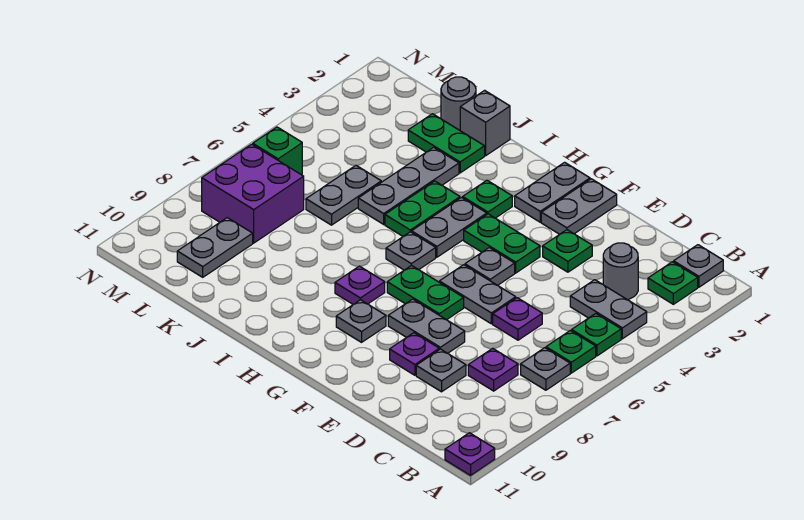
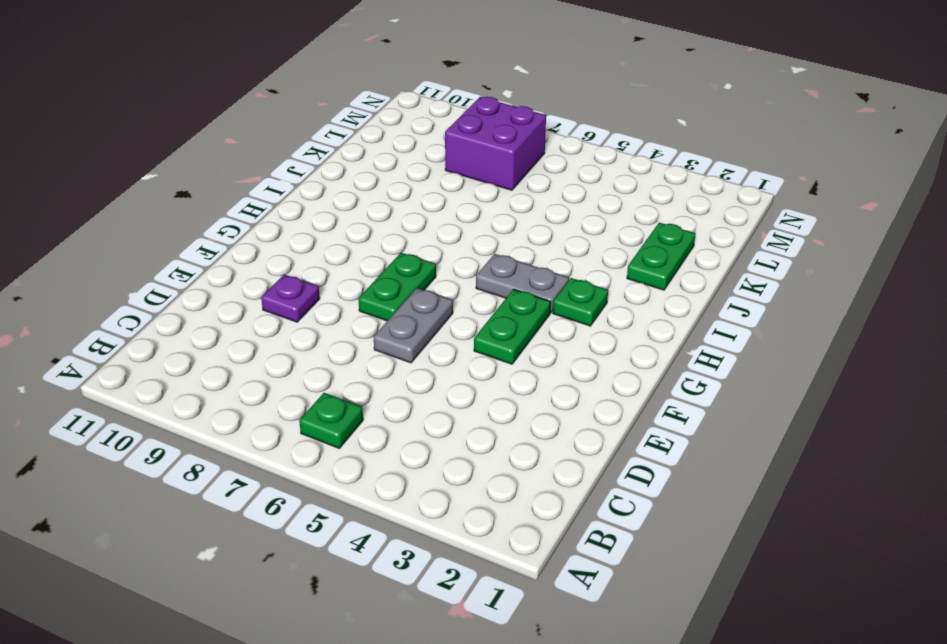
none -> purple plate A11 level 1
none -> grey plate B1 level 1
none -> green plate B2 level 1
none -> grey plate B4:C4 level 1

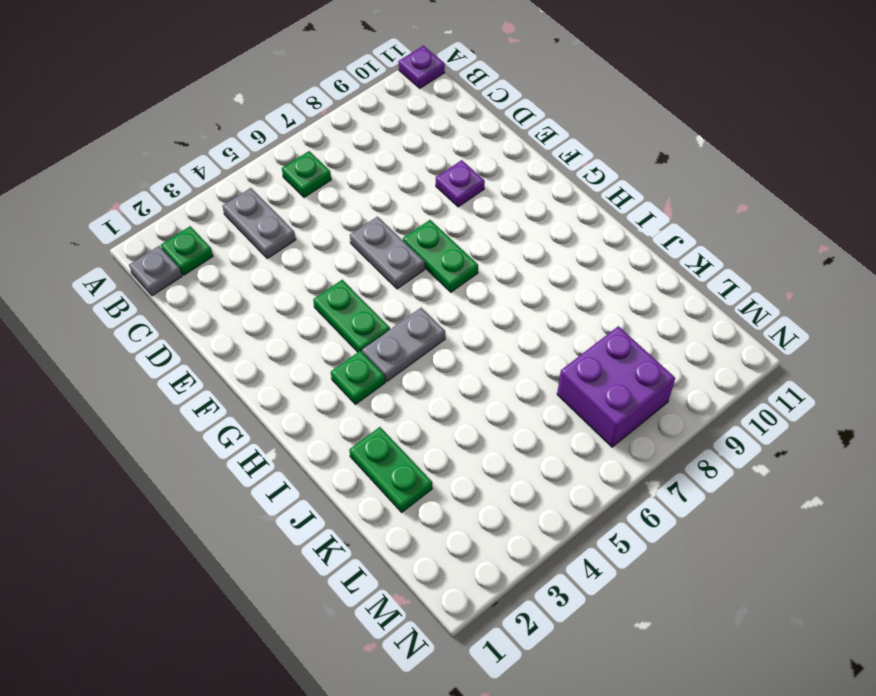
none -> green plate B5 level 1
none -> grey plate B7 level 1
none -> grey round brick C3 level 1
none -> purple plate C8 level 1

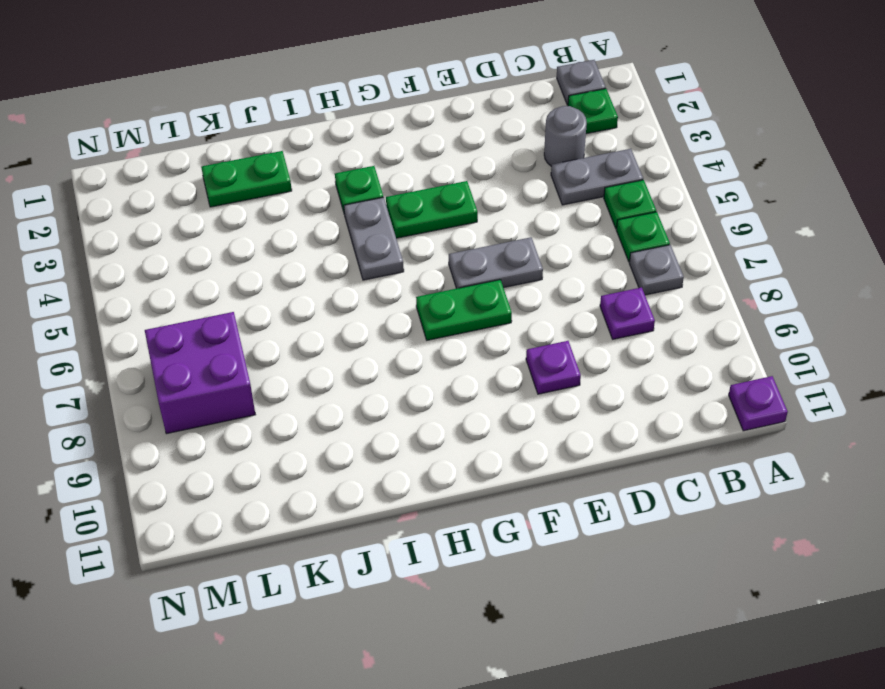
none -> purple plate D6 level 1
none -> grey plate D9 level 1
none -> green plate E3 level 1
none -> grey plate E8:F8 level 1

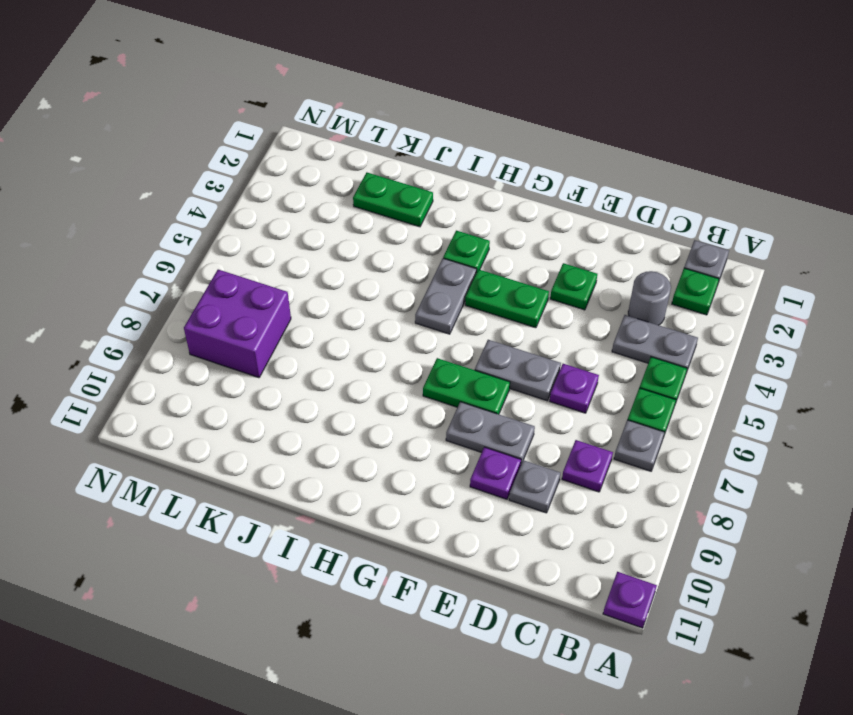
none -> grey plate F1:F2 level 1
none -> grey plate F5 level 1
none -> grey plate G1:G2 level 1
none -> grey plate G9 level 1

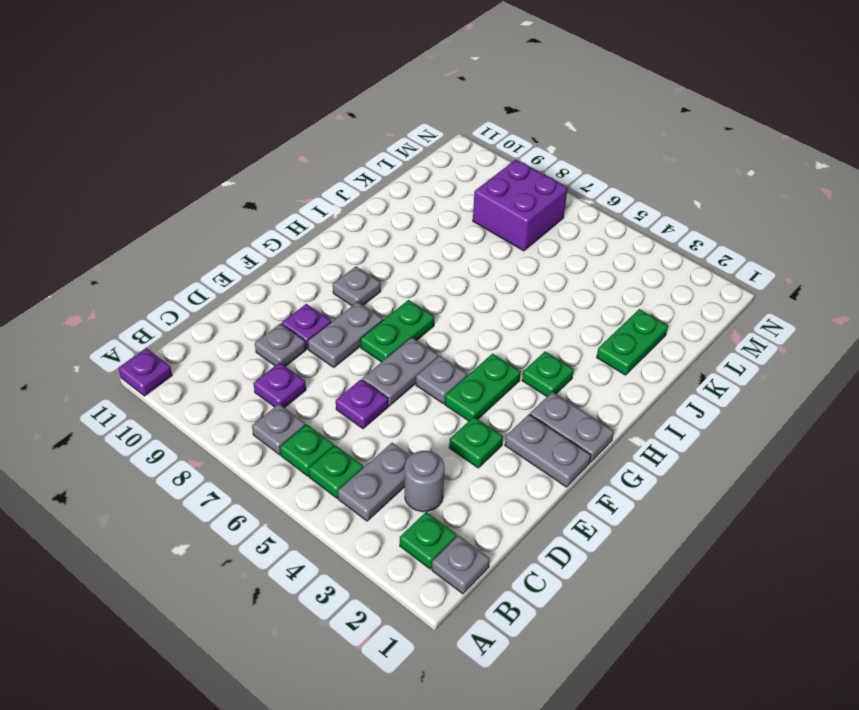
none -> grey plate H4:H5 level 1
none -> grey plate H6 level 1
none -> purple plate H8 level 1
none -> green plate I4:I5 level 1

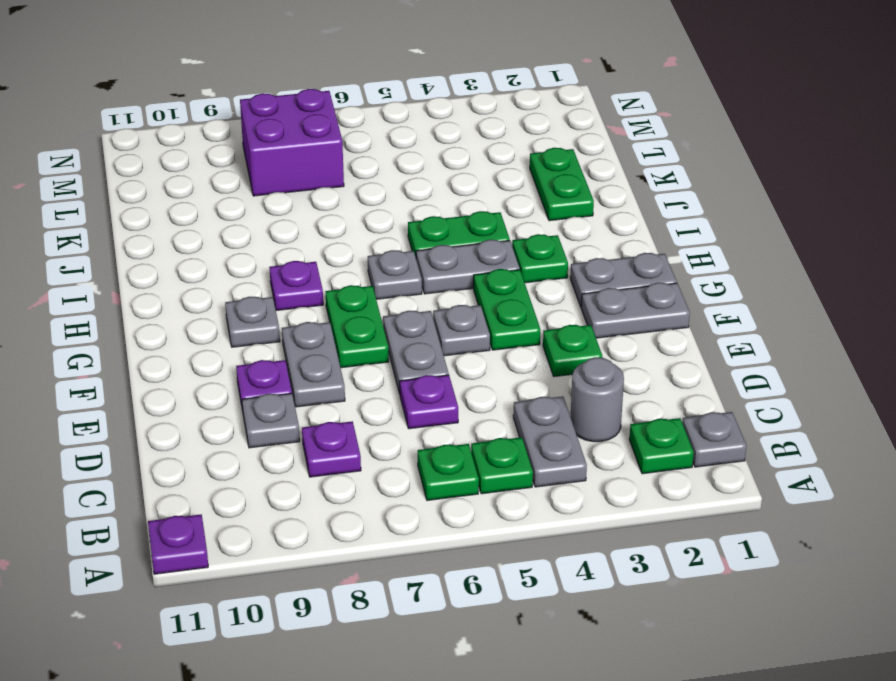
none -> grey plate B7 level 1
none -> grey brick J1 level 1
none -> grey plate J3:J5 level 1
none -> grey round brick K1 level 1

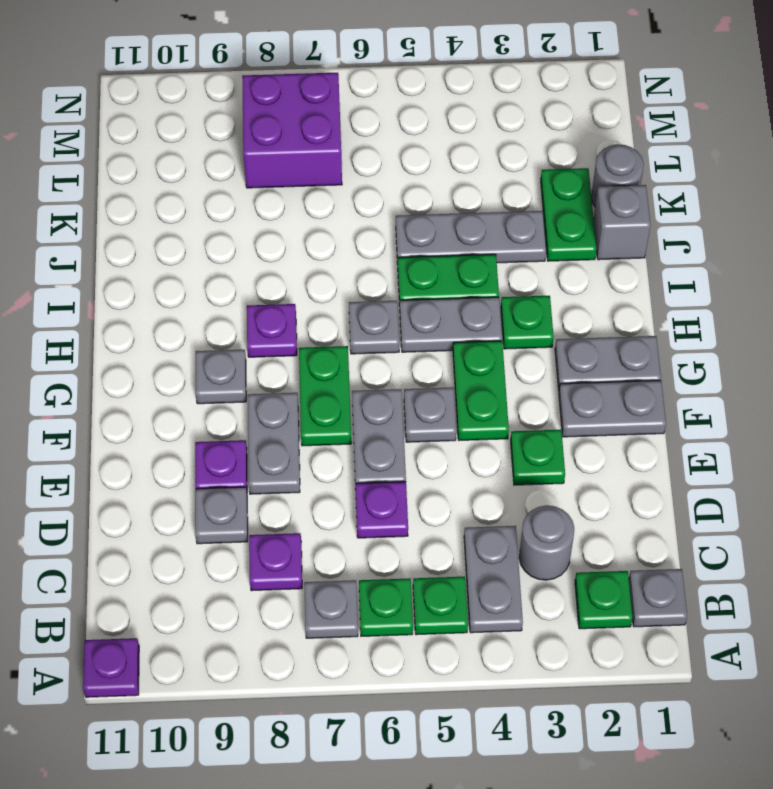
none -> grey plate K5:K6 level 1
none -> grey plate L9:L10 level 1
none -> green brick M6 level 1

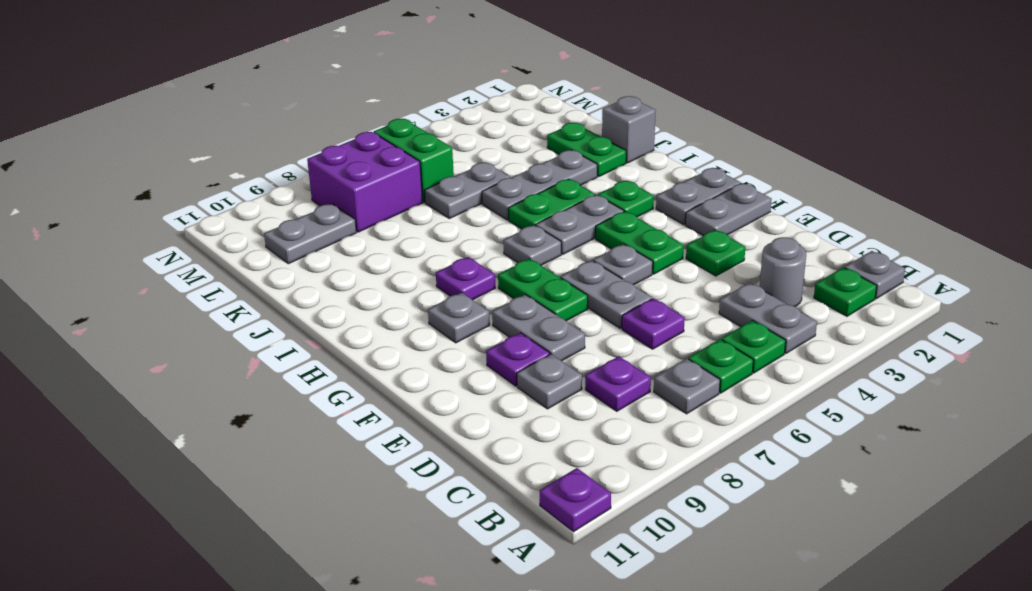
green brick L6:M6 level 1 -> green brick M6 level 1
none -> grey round brick K1 level 1

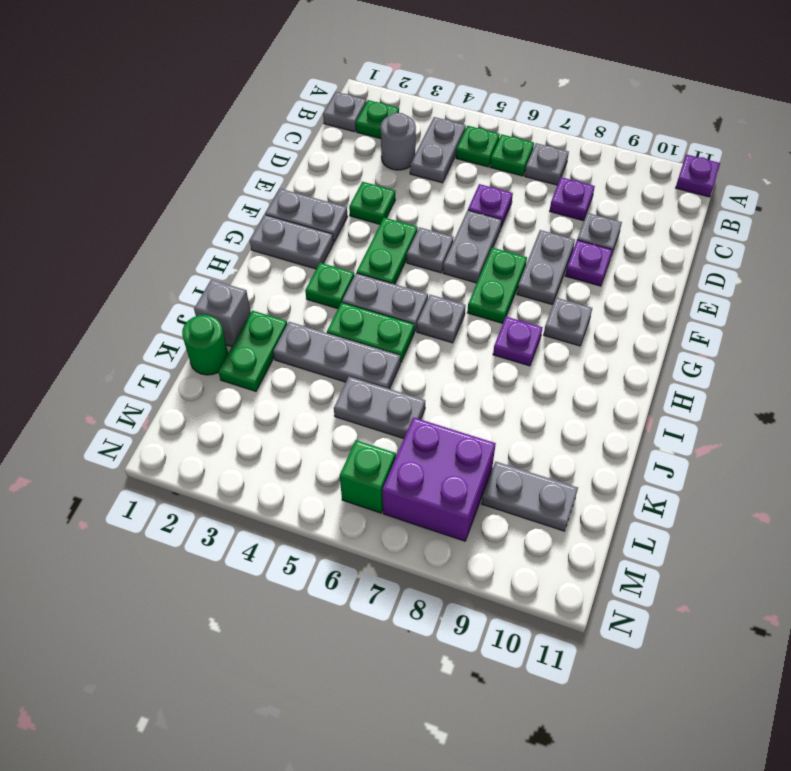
green round brick K1 level 1 -> grey round brick K1 level 1

